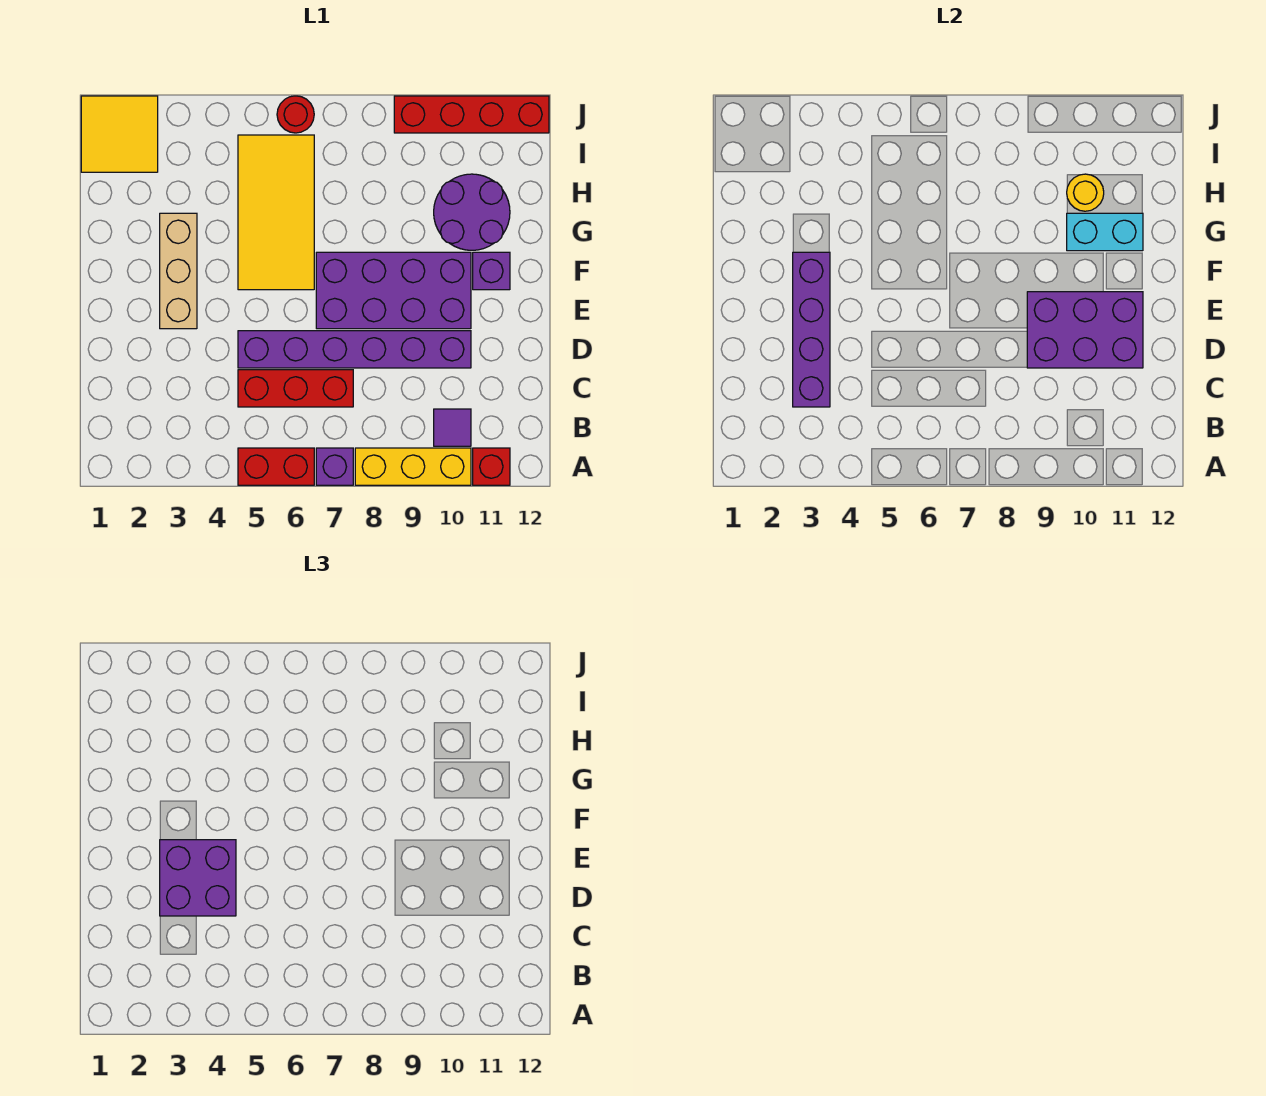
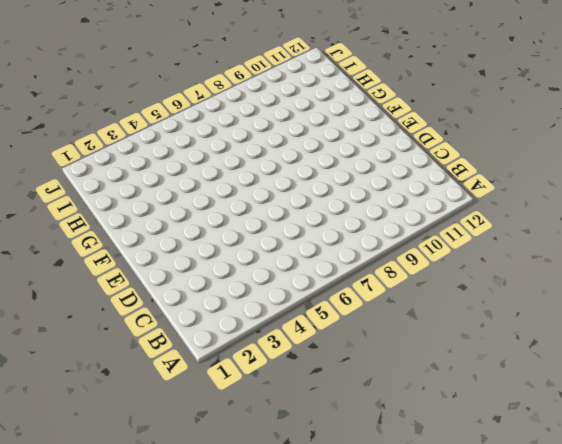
none -> red brick A5:A6 level 1
none -> purple brick A7 level 1
none -> yellow brick A8:A10 level 1

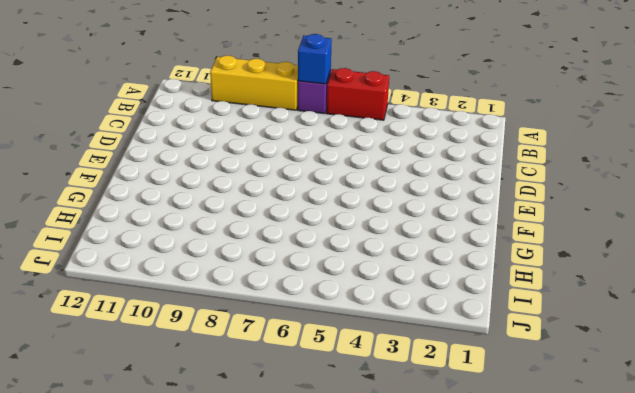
blue brick A7 level 2 -> none
none -> red brick A11 level 1
none -> purple tile B10 level 1
none -> red brick C5:C7 level 1

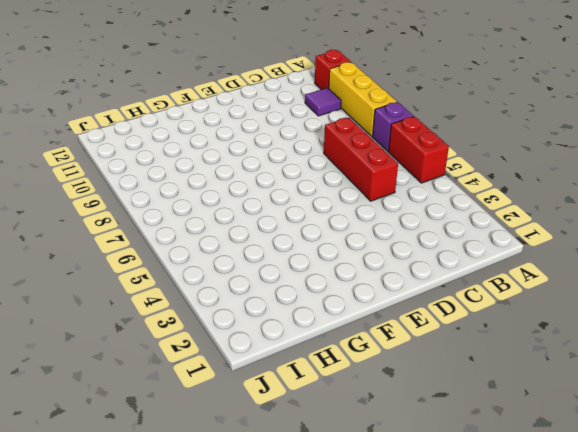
none -> purple brick D5:D10 level 1
none -> tan brick E3:G3 level 1
none -> purple brick E7:F10 level 1

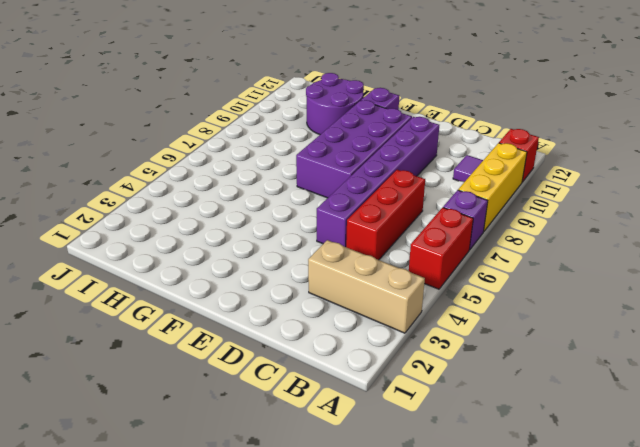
tan brick A3:C3 level 1 -> tan brick E3:G3 level 1
none -> yellow tile F5:I6 level 1
none -> yellow tile I1:J2 level 1
none -> red round brick J6 level 1

